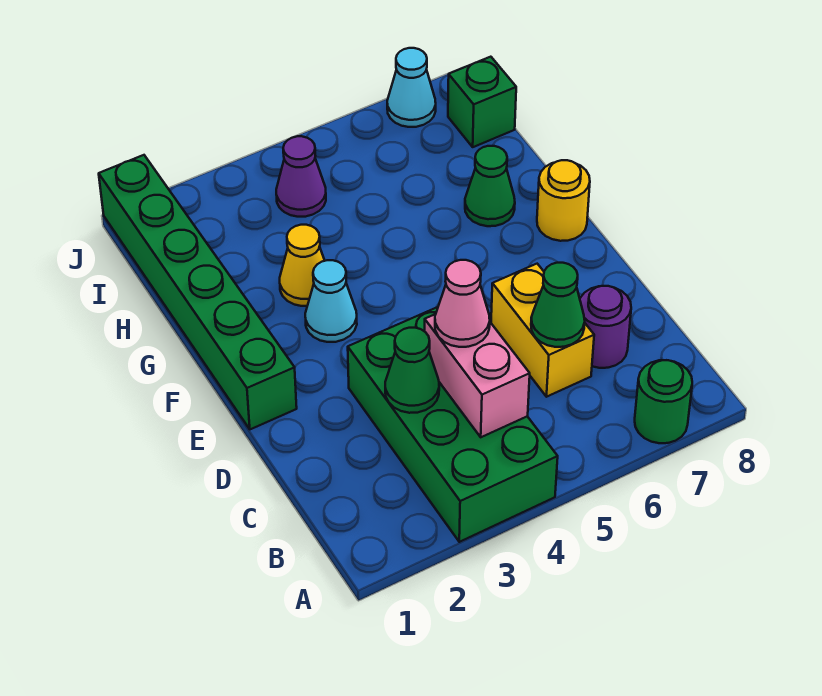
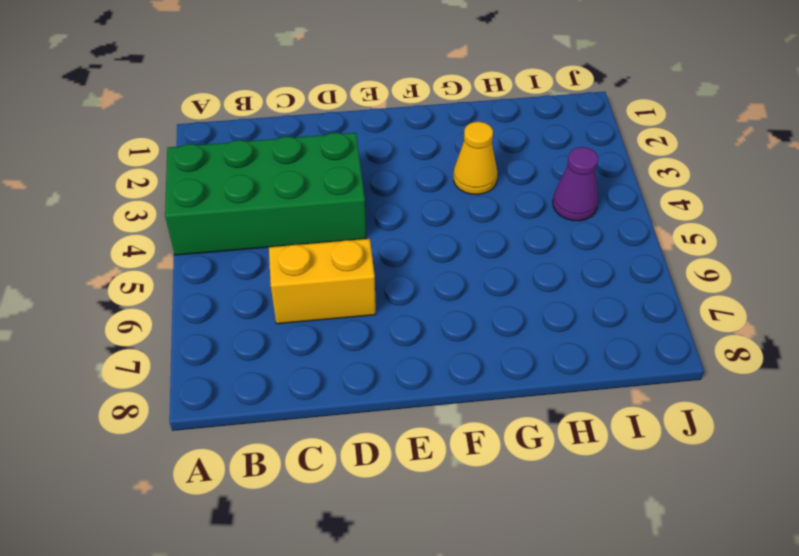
none -> green round brick A7 level 1
none -> purple round brick C7 level 1
none -> green brick E1:J1 level 1

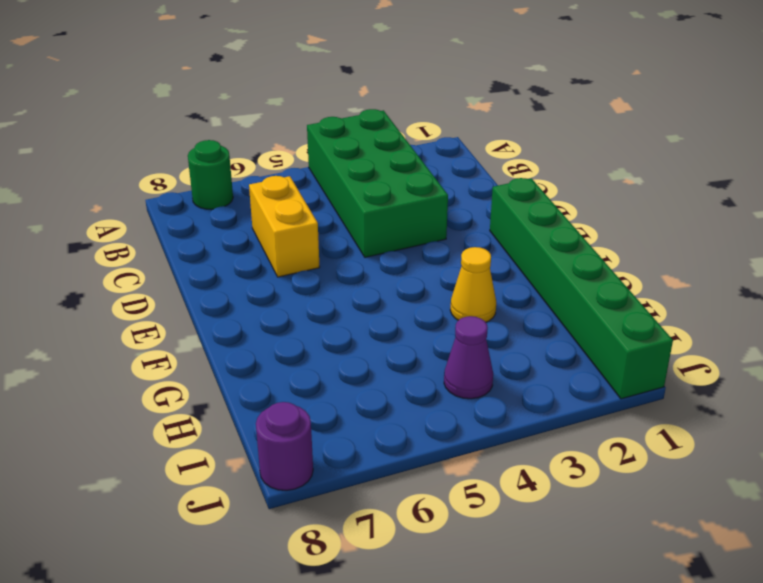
purple round brick J8 level 1 -> purple round brick C7 level 1
none -> cyan cone F3 level 1
none -> yellow round brick F8 level 1
none -> green cone G7 level 1

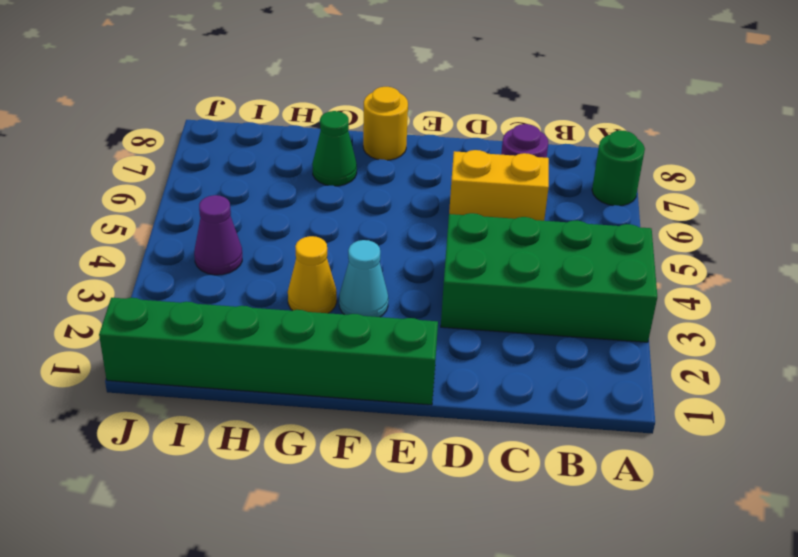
none -> green brick I8 level 1
none -> cyan cone J7 level 1
none -> pink brick B4:C4 level 2

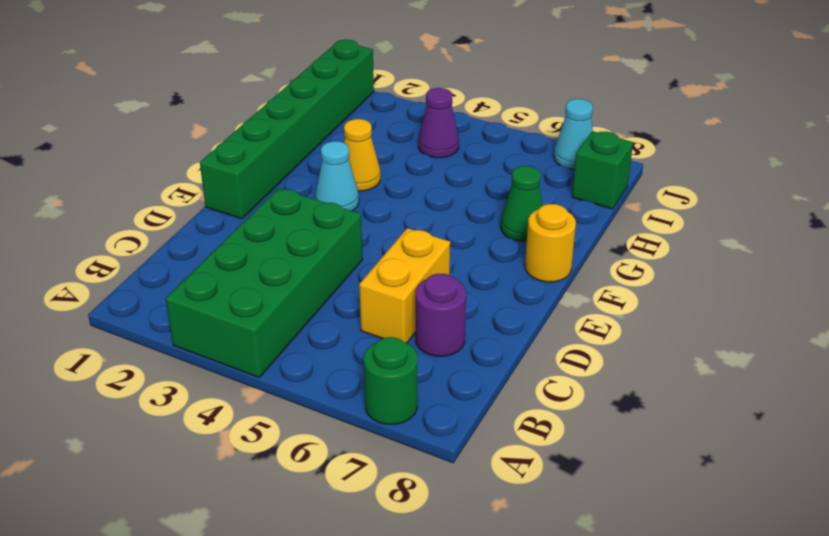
none -> pink brick B4:C4 level 2
none -> green cone C3 level 2
none -> green cone C6 level 2

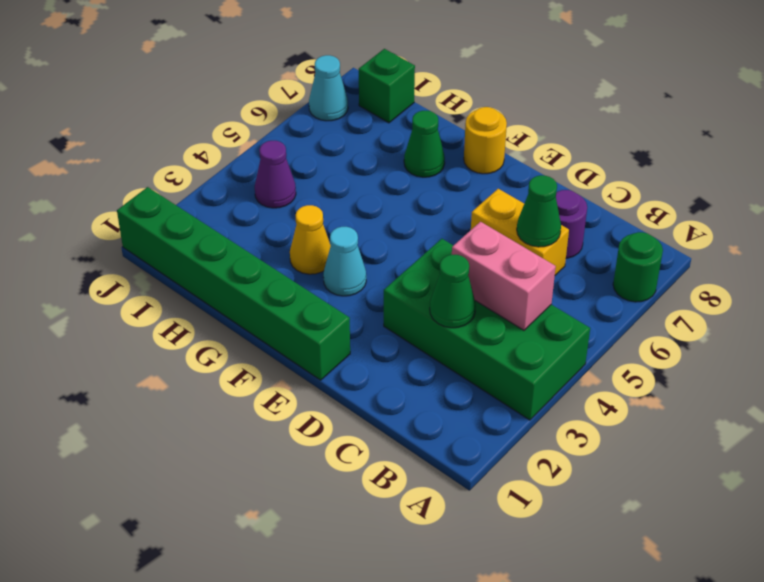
none -> pink cone C4 level 3

